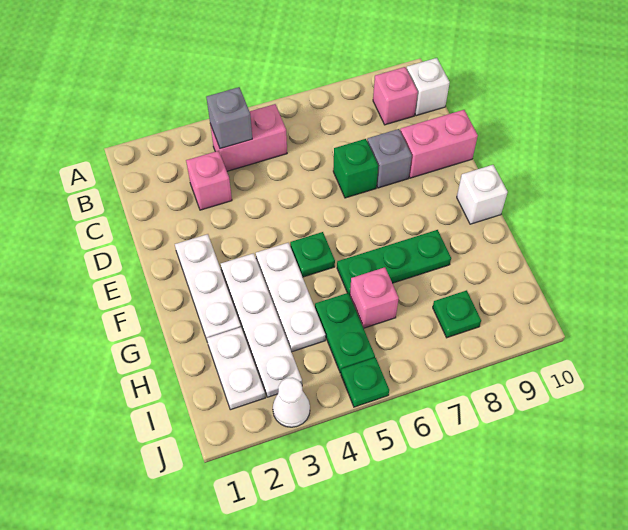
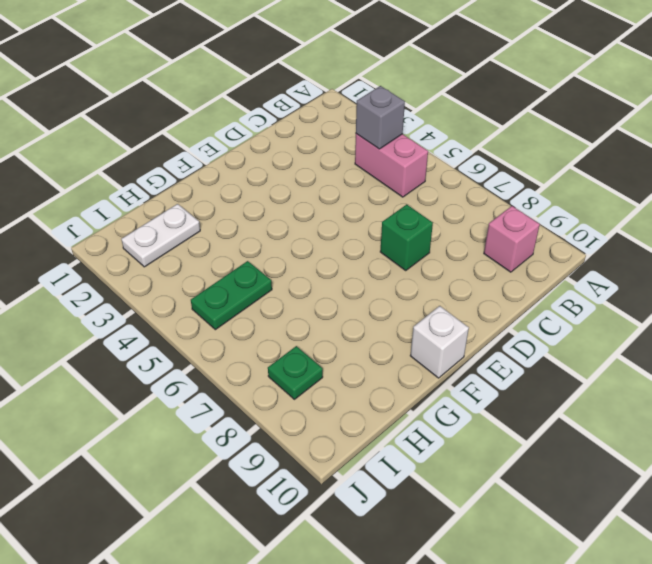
none -> white brick B10 level 1
none -> pink brick C3 level 1
none -> grey brick D8 level 1

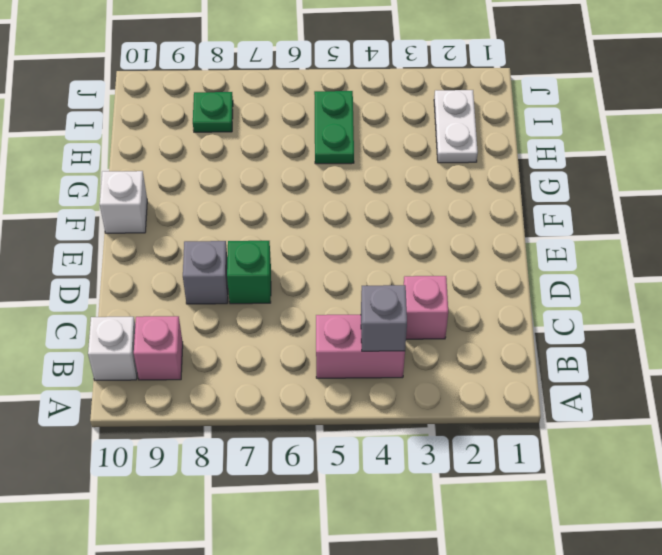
none -> pink brick D9:D10 level 1
none -> white plate E2:G2 level 1
none -> white plate F3:I3 level 1

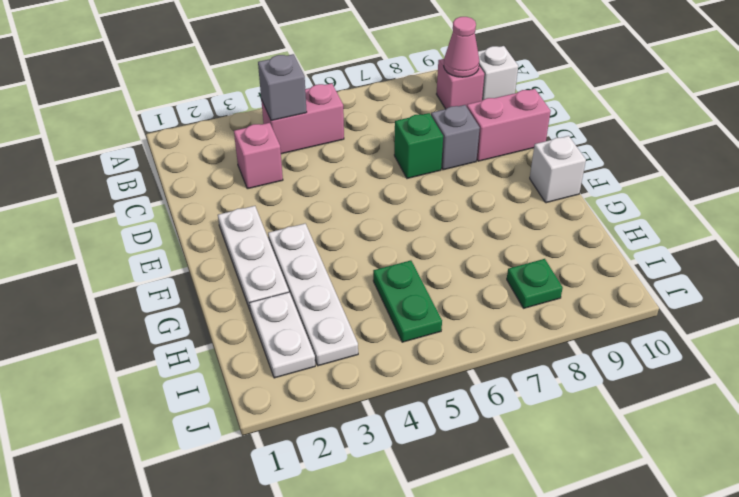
pink cone B9 level 2 -> none
none -> white plate F4:H4 level 1
none -> green plate F5 level 1
none -> green plate G6:G8 level 1

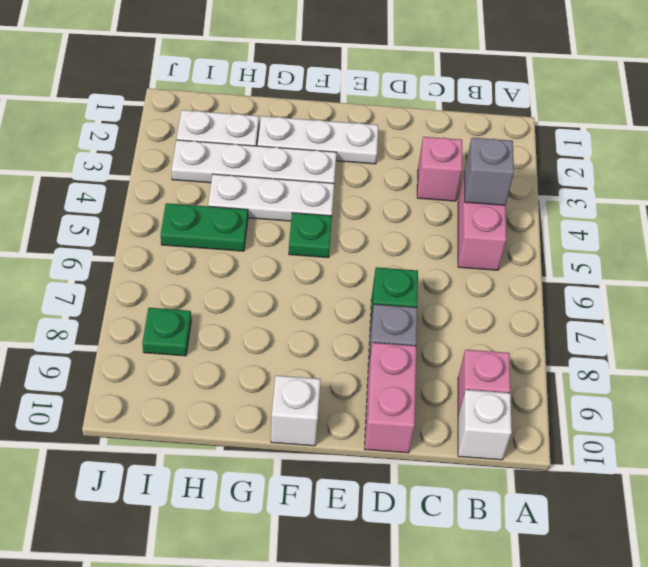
none -> green plate G6:G8 level 1
none -> pink brick H6 level 1
none -> white cone J3 level 1

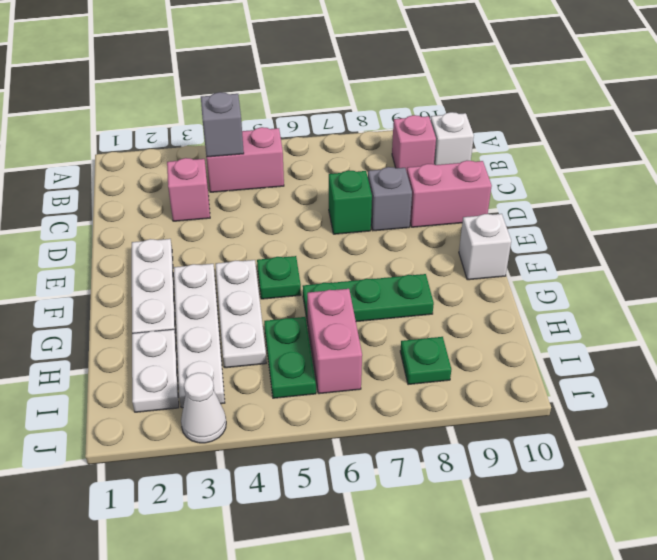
pink brick H6:I6 level 1 -> pink brick H6 level 1
none -> green plate J5 level 1

